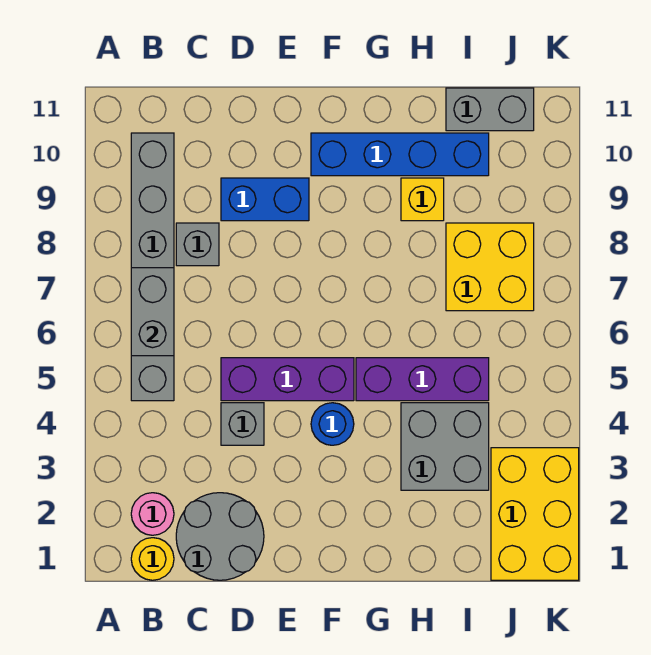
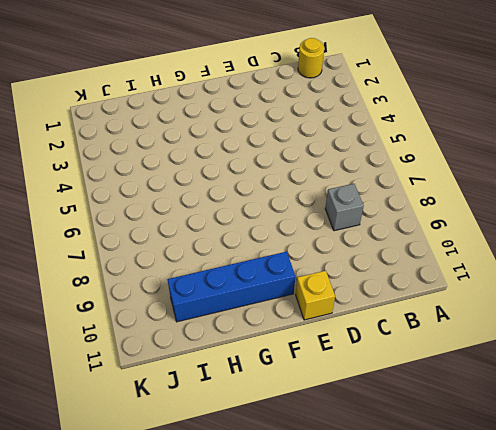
yellow brick E11 level 1 -> yellow brick H9 level 1
none -> pink round brick B2 level 1
none -> grey brick B5:B10 level 1
none -> grey round brick C1:D2 level 1

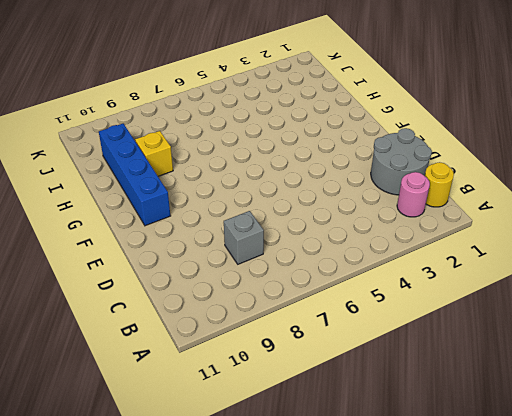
none -> grey brick B5:B10 level 1
none -> grey brick D4 level 1
none -> purple brick D5:F5 level 1

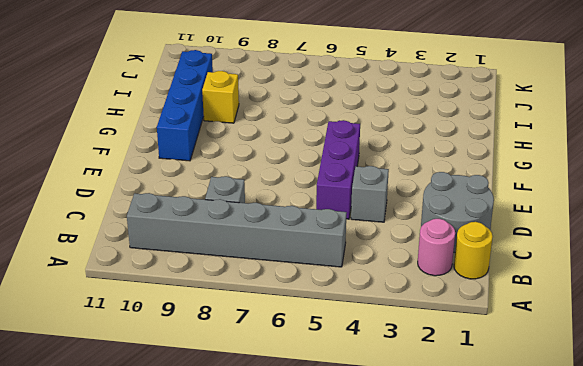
none -> blue brick D9:E9 level 1
none -> blue round brick F4 level 1
none -> purple brick G5:I5 level 1

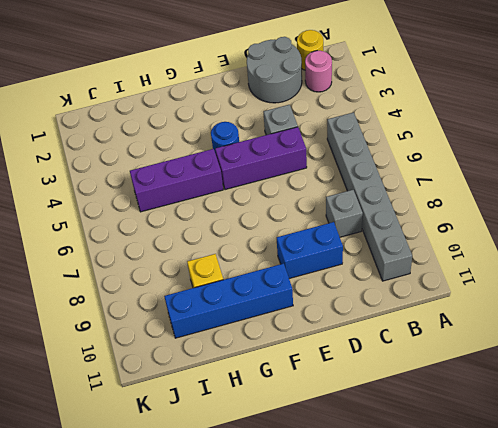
none -> grey brick H3:I4 level 1
none -> yellow brick I7:J8 level 1
none -> grey brick I11:J11 level 1

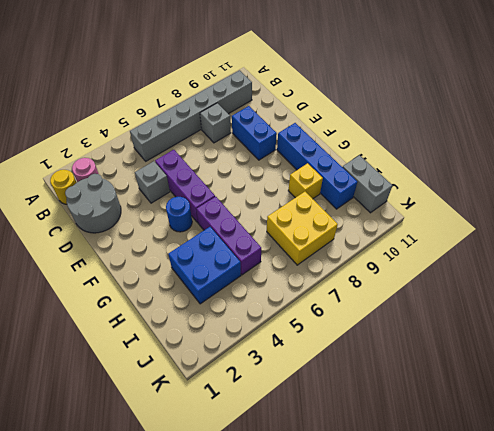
blue brick H3:I4 level 1 -> grey brick H3:I4 level 1
none -> yellow brick J1:K3 level 1
none -> grey brick B6:B7 level 2

